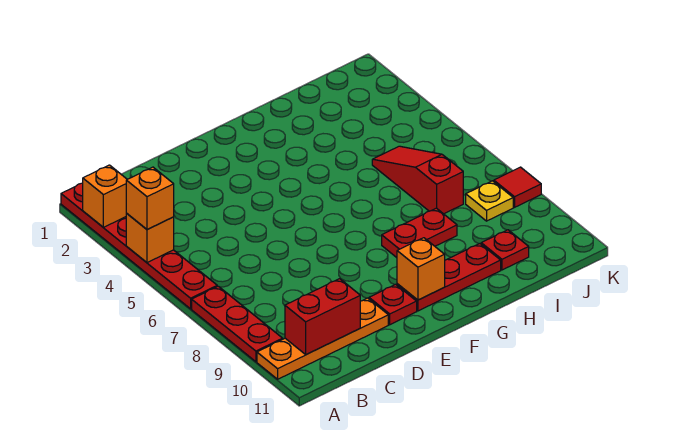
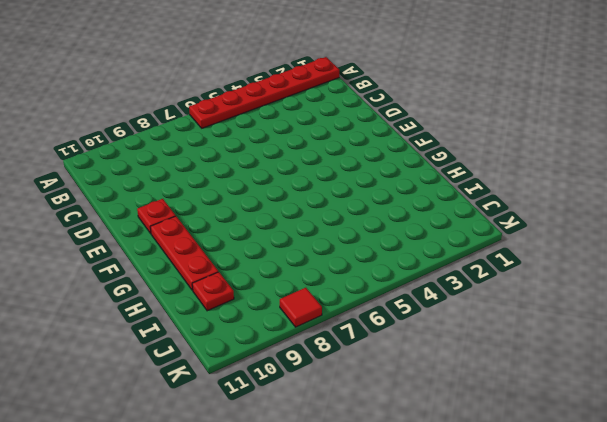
none -> red plate A7:A9 level 1
none -> orange plate A10:D10 level 1
none -> red plate G8:H8 level 1

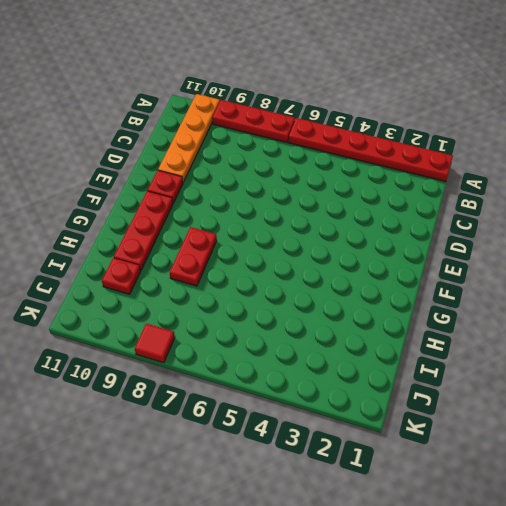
none -> red slope I5:I7 level 1 top 7
none -> yellow plate J8 level 1
none -> orange brick A2 level 2

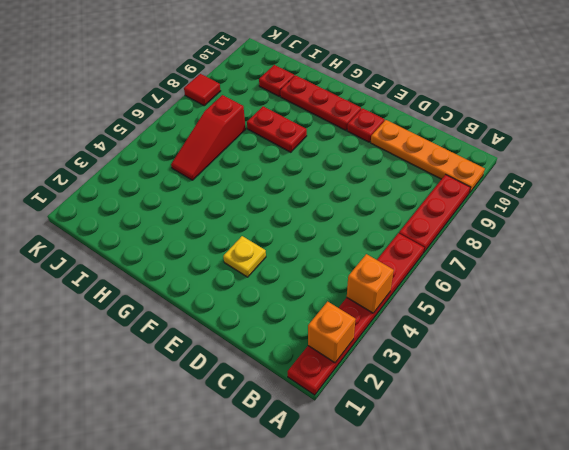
yellow plate E3 level 1 -> yellow plate J8 level 1
none -> red brick B10:C10 level 2
none -> orange brick F10 level 2
none -> orange brick A4 level 3

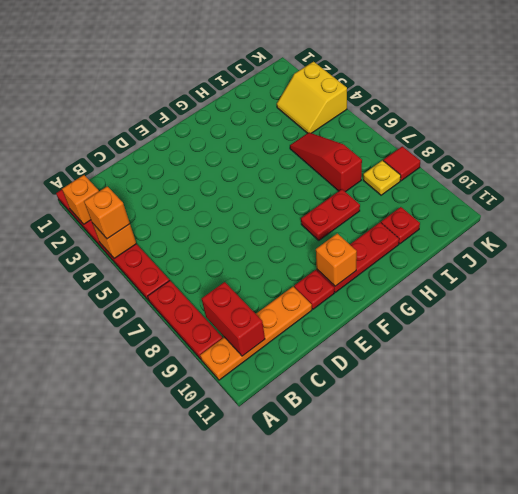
red brick B9:B10 level 2 -> red brick B10:C10 level 2
yellow slope J3:K4 level 1 top K -> none

